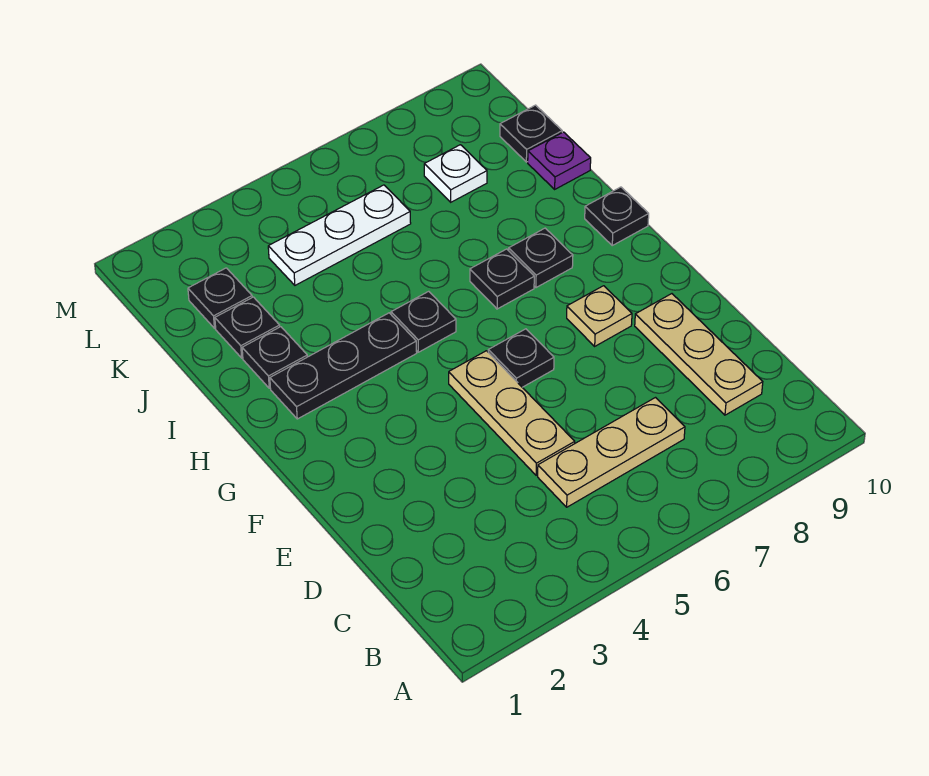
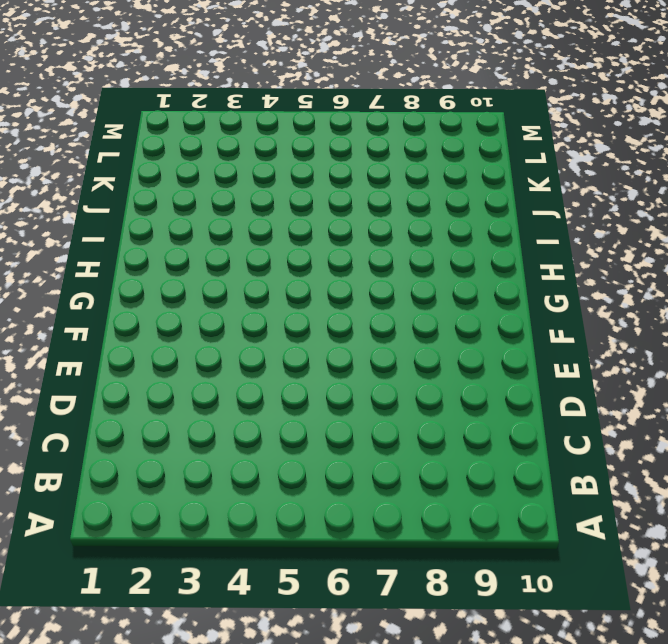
none -> tan plate C5:C7 level 1
none -> tan plate C9:E9 level 1
none -> tan plate D5:F5 level 1

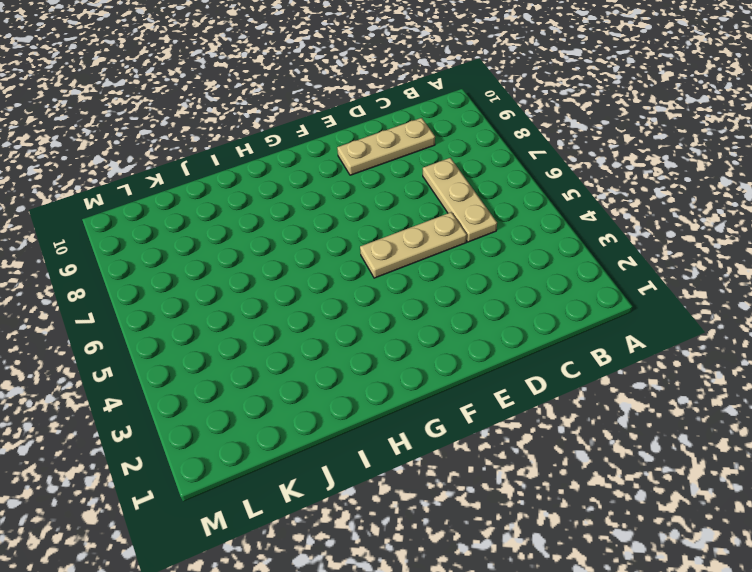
none -> black plate F6 level 1
none -> tan plate F8 level 1
none -> black plate H2:H4 level 1

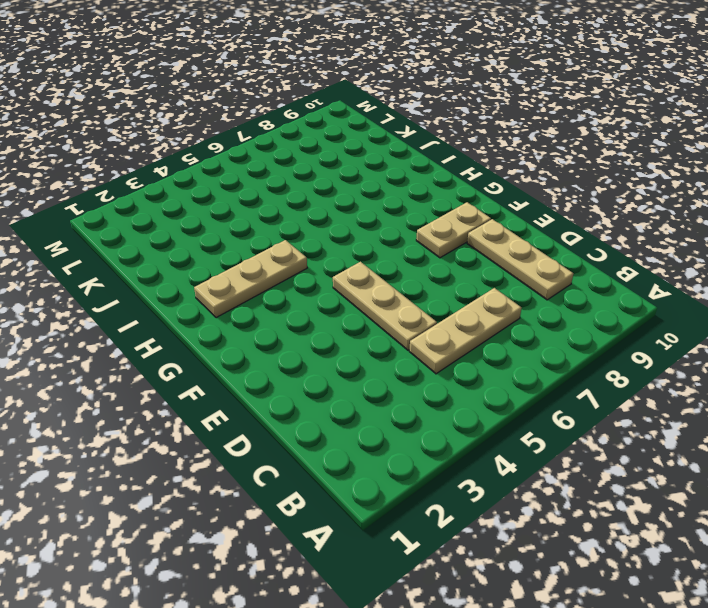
tan plate F8:F9 level 1 -> tan plate F8 level 1
tan plate H2:H4 level 1 -> black plate H2:H4 level 1
none -> black plate F6 level 1
none -> black plate H5 level 1
none -> black plate H7 level 1

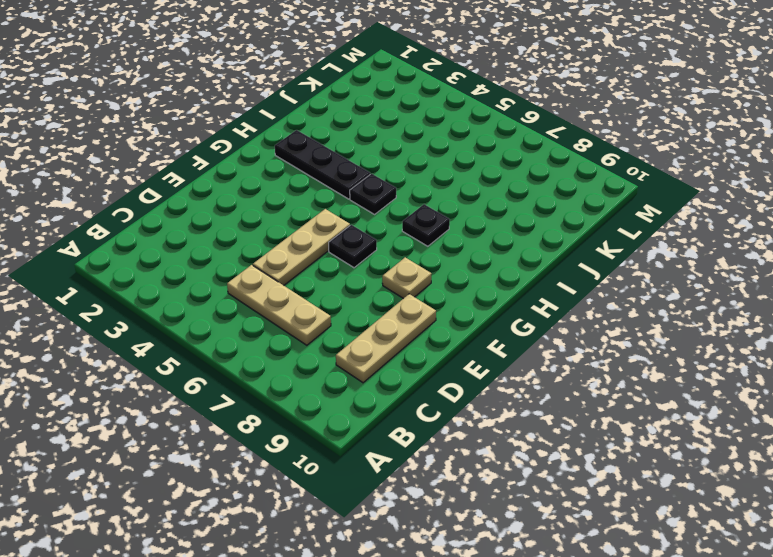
none -> black plate H8 level 1
none -> black plate H10 level 1
none -> black plate I2 level 1

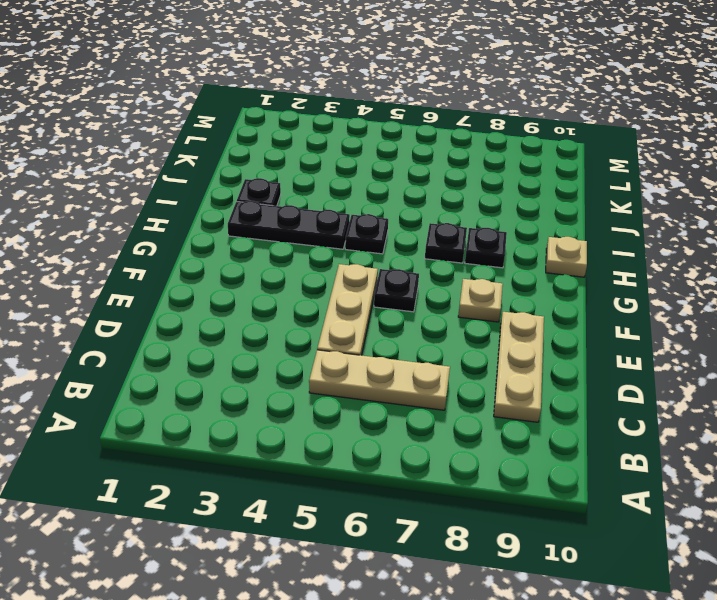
tan plate H10 level 1 -> black plate H10 level 1
none -> black plate J2 level 1
none -> purple plate J10 level 1
none -> black plate K2 level 1

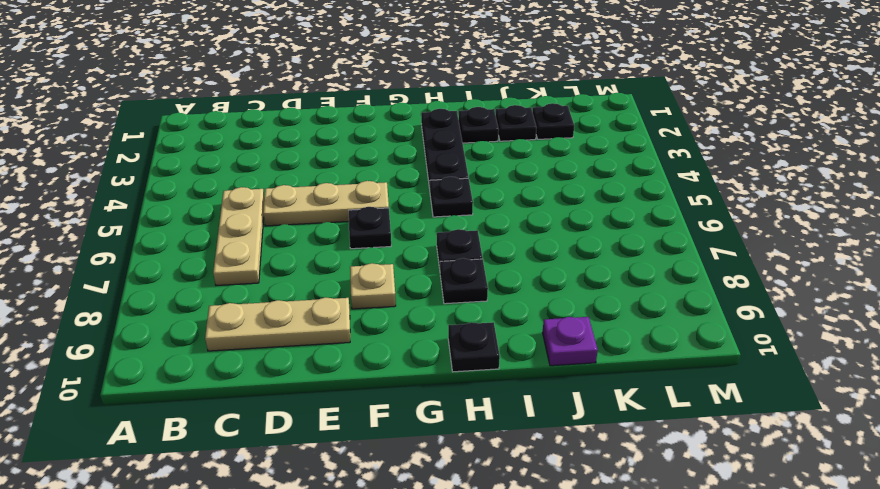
none -> white plate K4:K6 level 1
none -> white plate K8 level 1
none -> black plate K10 level 1

